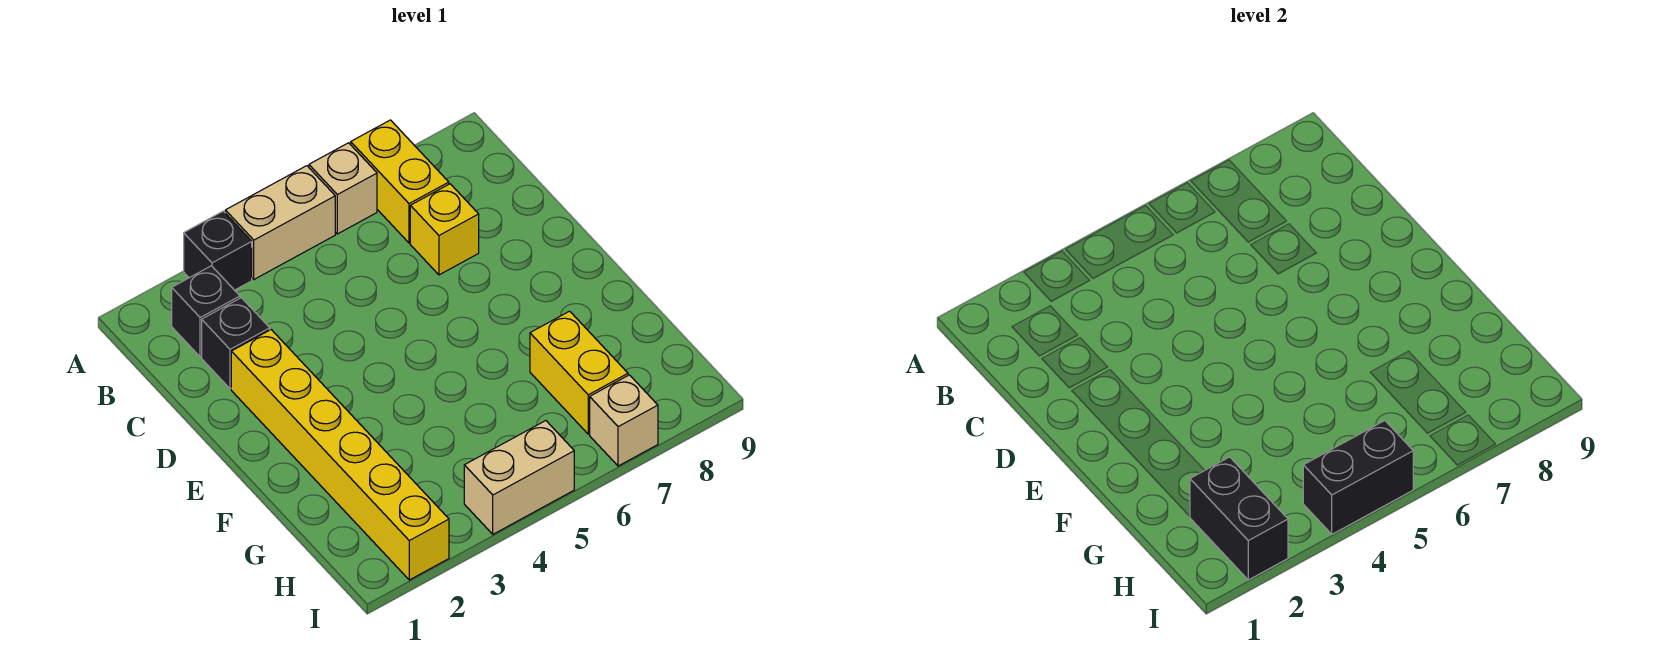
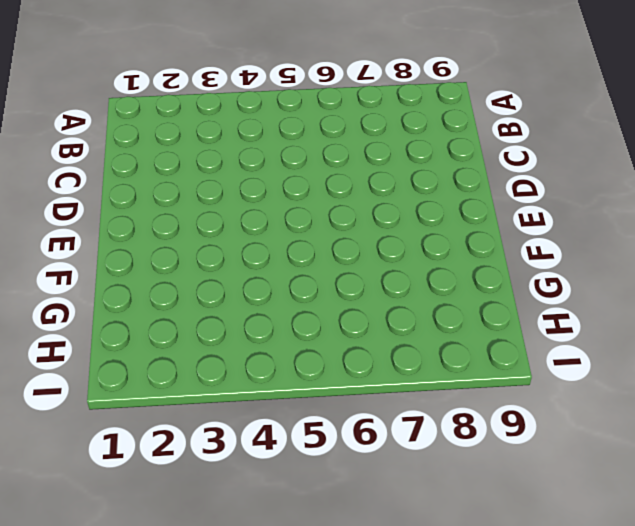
none -> black brick A3 level 1
none -> tan brick A4:A5 level 1
none -> tan brick A6 level 1

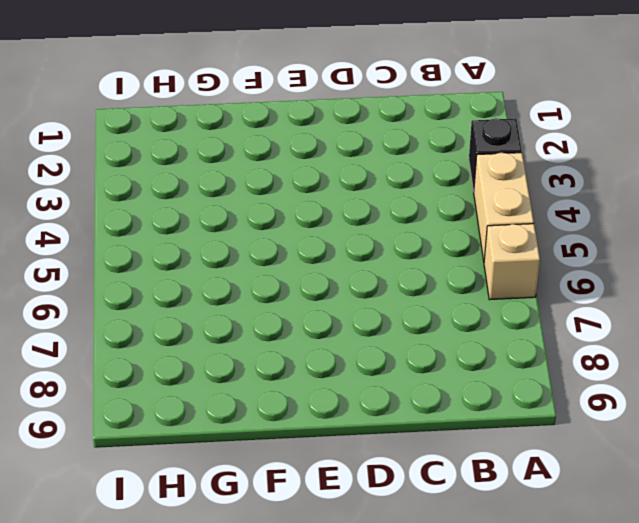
none -> yellow brick A7:B7 level 1
none -> black brick B2 level 1
none -> black brick C2 level 1

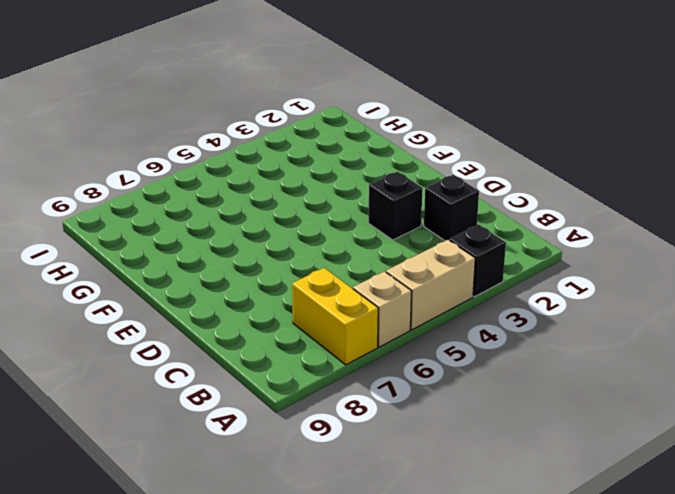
black brick D3 level 1 -> black brick B2 level 1
none -> yellow brick C7 level 1
none -> yellow brick D2:I2 level 1
none -> yellow brick G7:H7 level 1

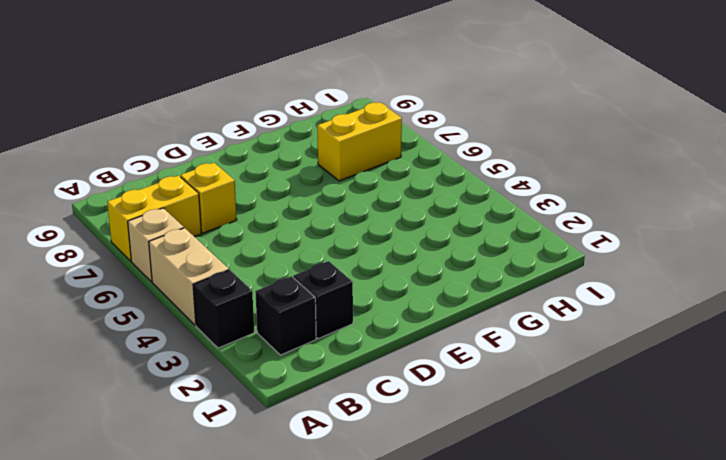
none -> yellow brick D2:I2 level 1
none -> tan brick I4:I5 level 1
none -> tan brick I7 level 1

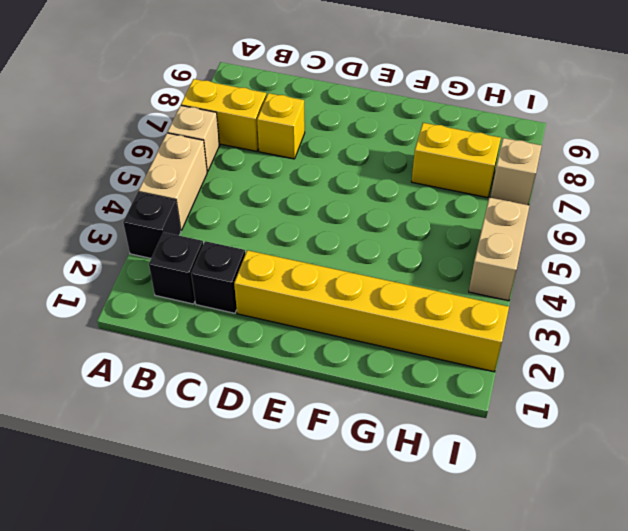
none -> black brick H2:I2 level 2
none -> black brick I4:I5 level 2

